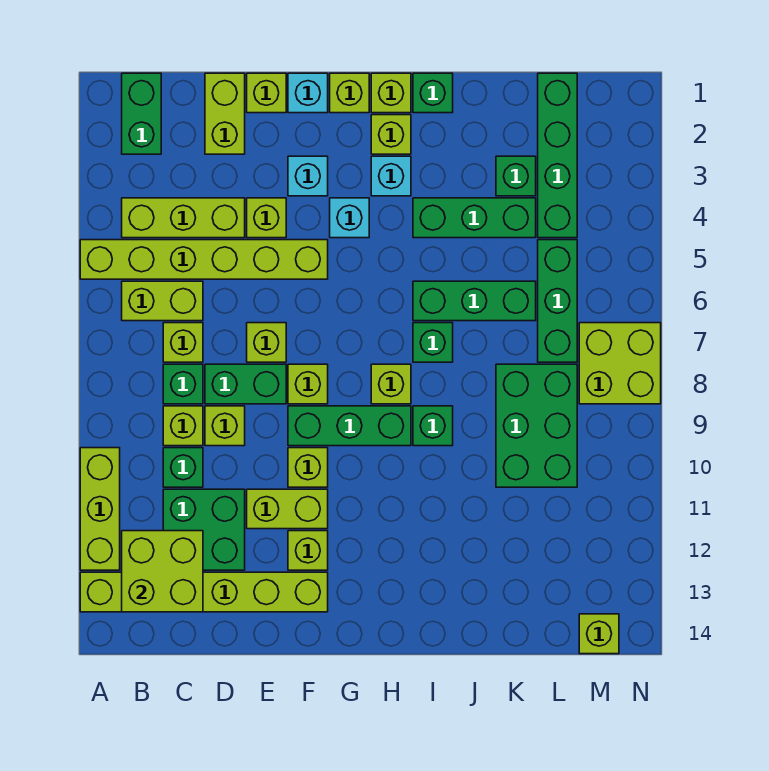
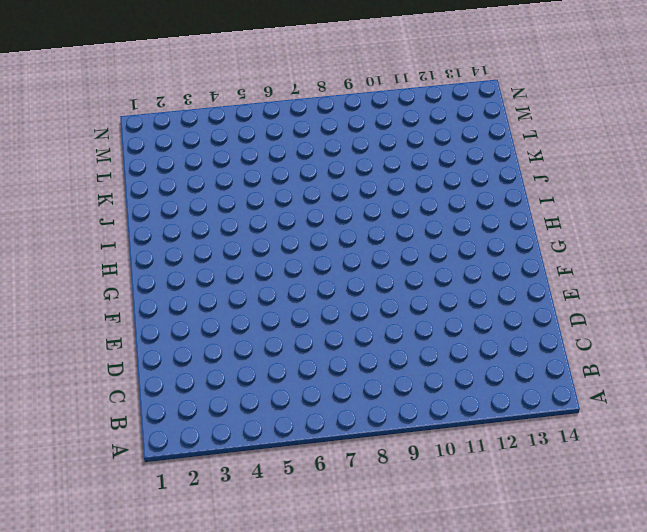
none -> lime brick A5:F5 level 1
none -> lime brick A10:A12 level 1
none -> lime brick A13:F13 level 1
none -> green brick B1:B2 level 1

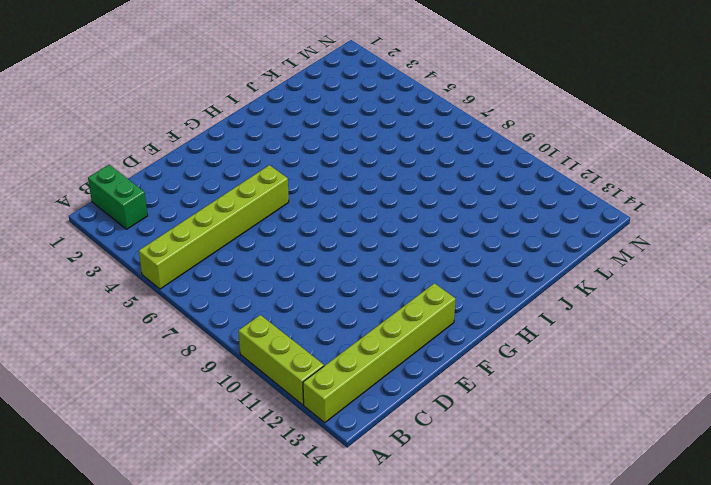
none -> lime brick B4:D4 level 1
none -> lime brick B6:C6 level 1
none -> lime brick C7 level 1
none -> green brick C8 level 1

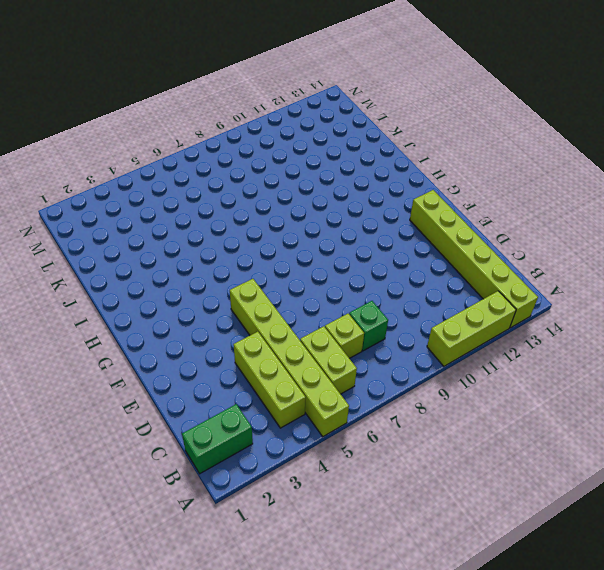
none -> lime brick C9 level 1
none -> green brick C10 level 1
none -> green brick C11:D12 level 1
none -> lime brick D1:D2 level 1

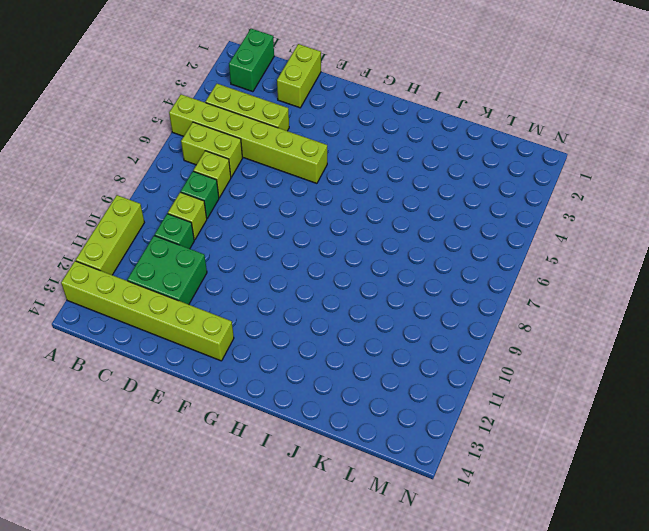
none -> green brick D8:E8 level 1
none -> lime brick D9 level 1
none -> lime brick E1 level 1
none -> lime brick E4 level 1

